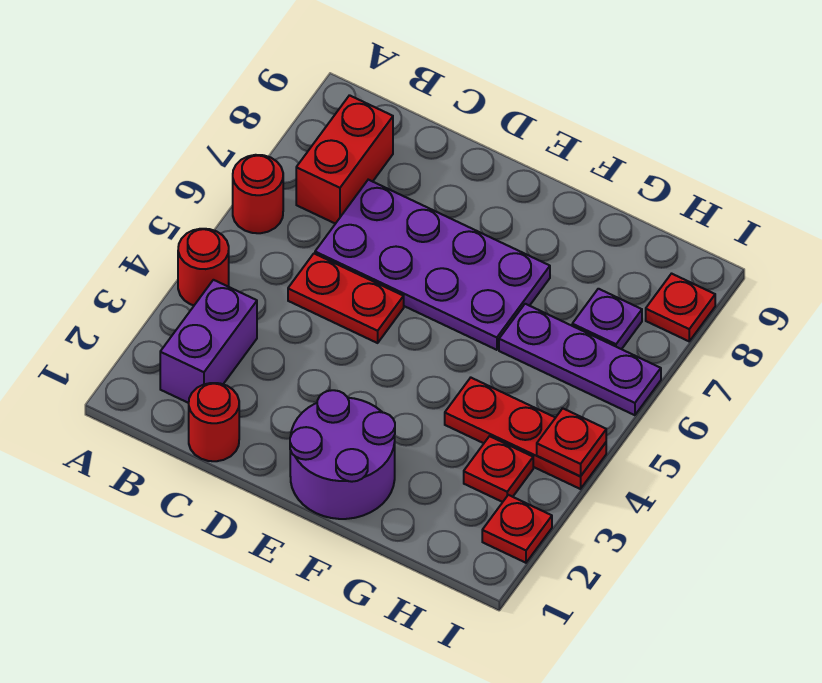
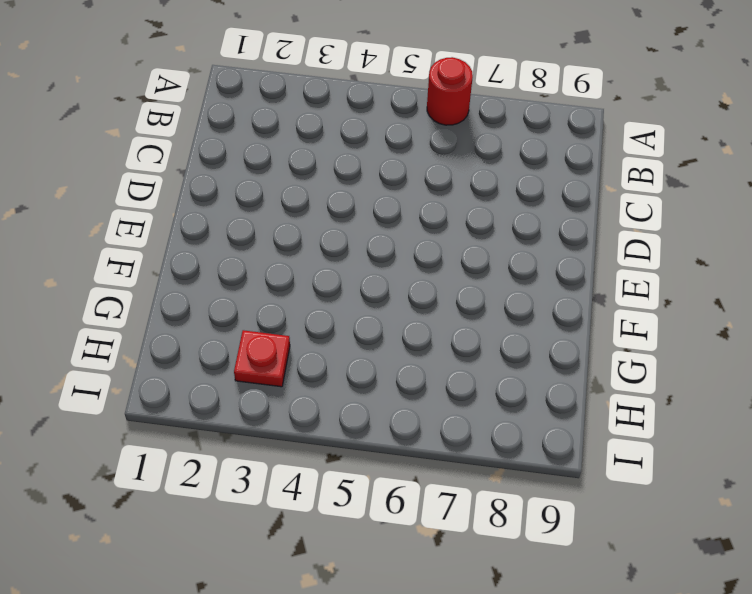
none -> red round brick A4 level 1
none -> purple brick B2:B3 level 1
none -> red brick B7:B8 level 1

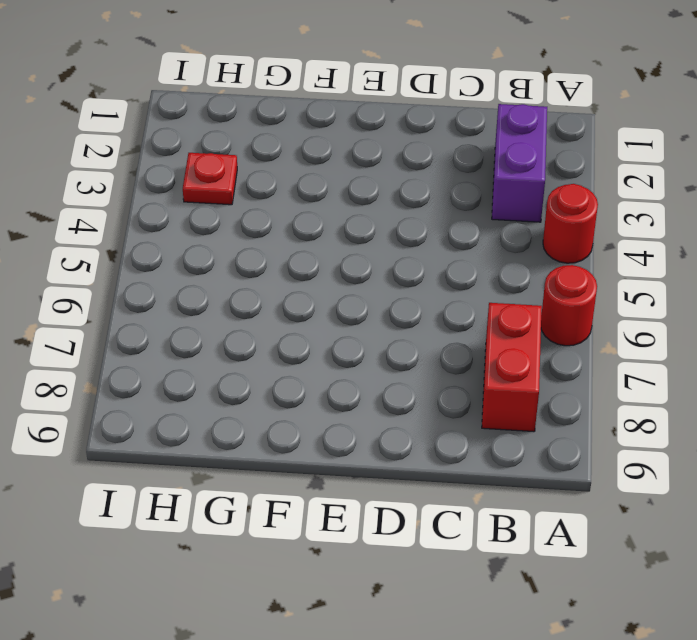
none -> red round brick C1 level 1
none -> red plate C5:D5 level 1
none -> purple plate C6:F7 level 1

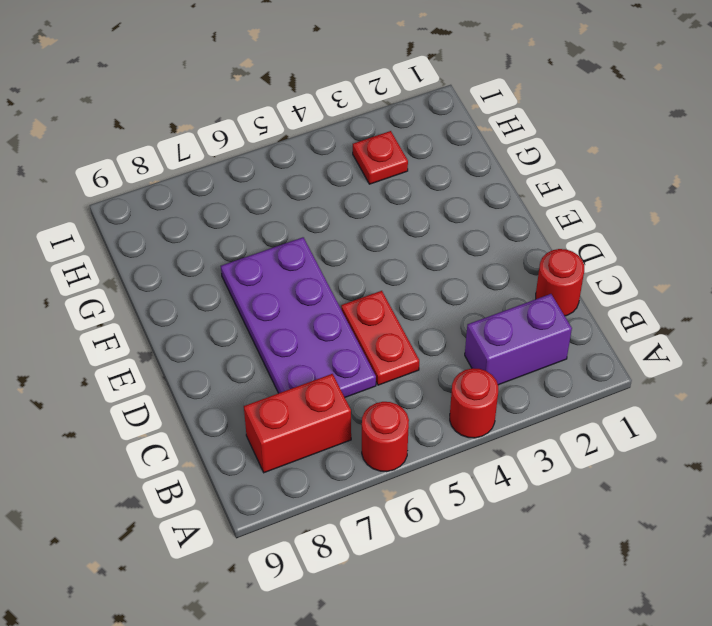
none -> purple round brick E1:F2 level 1
none -> red plate G4:I4 level 1
none -> purple plate G6:I6 level 1

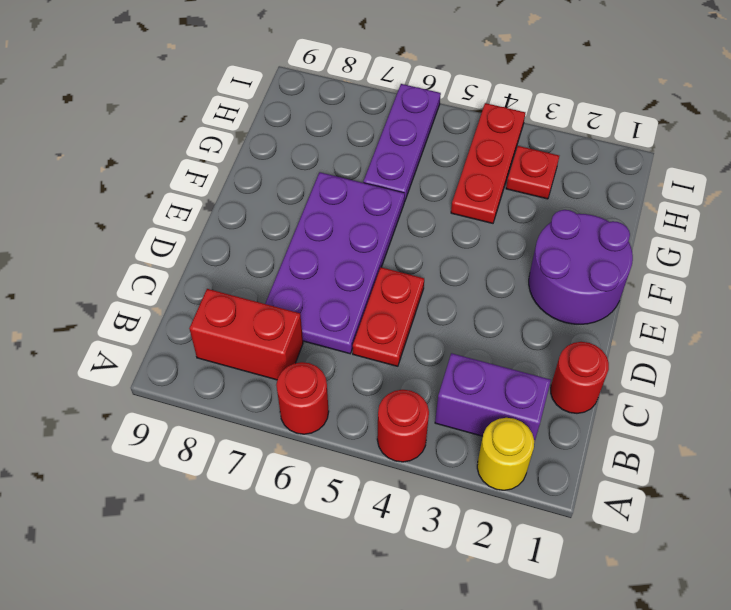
yellow round brick A2 level 1 -> none
none -> purple plate H7 level 1
none -> red plate I2 level 1
none -> red plate I8 level 1

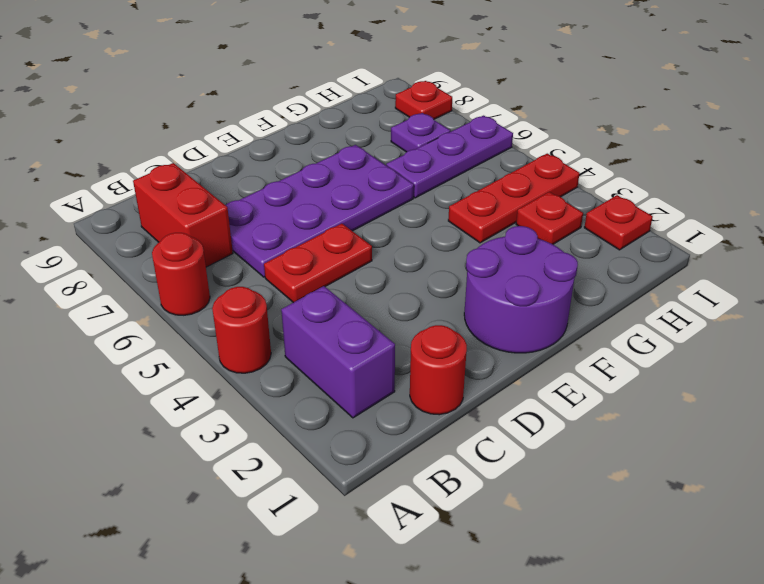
none -> red plate I4 level 2

